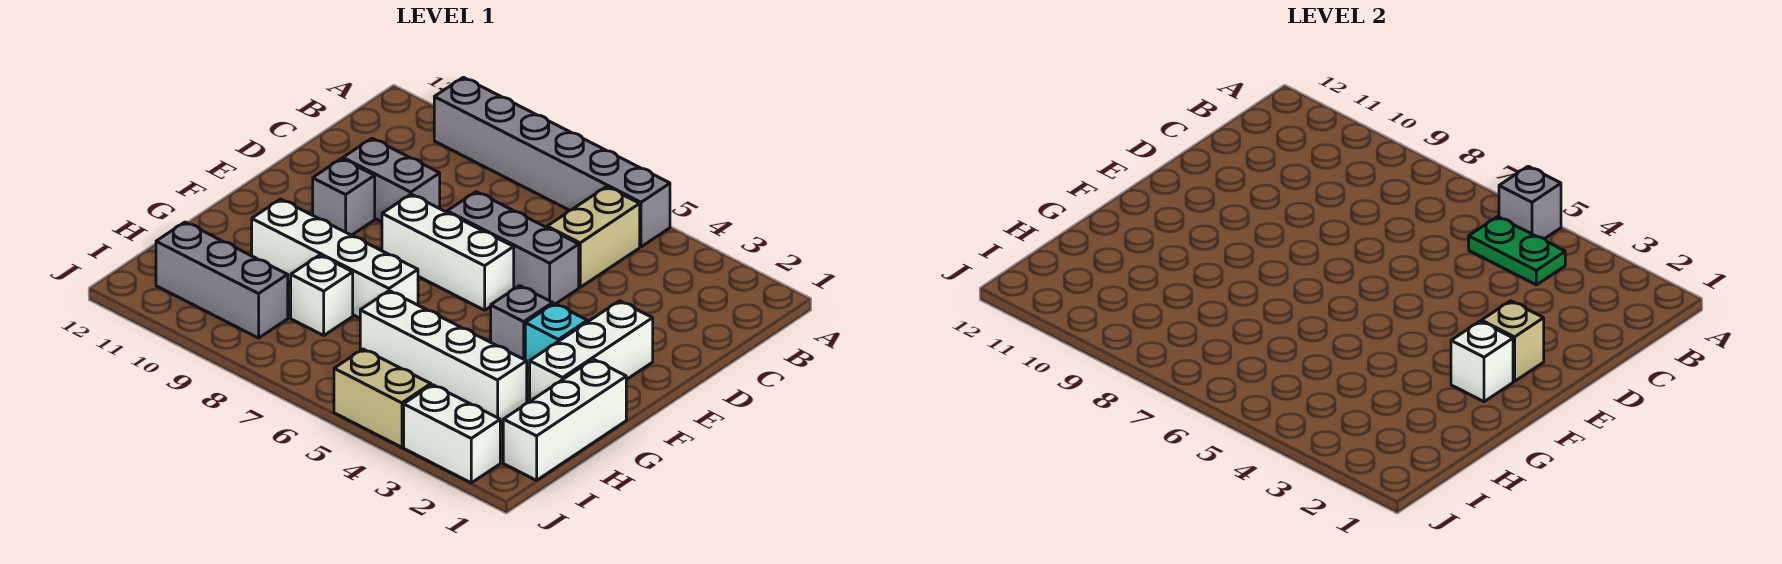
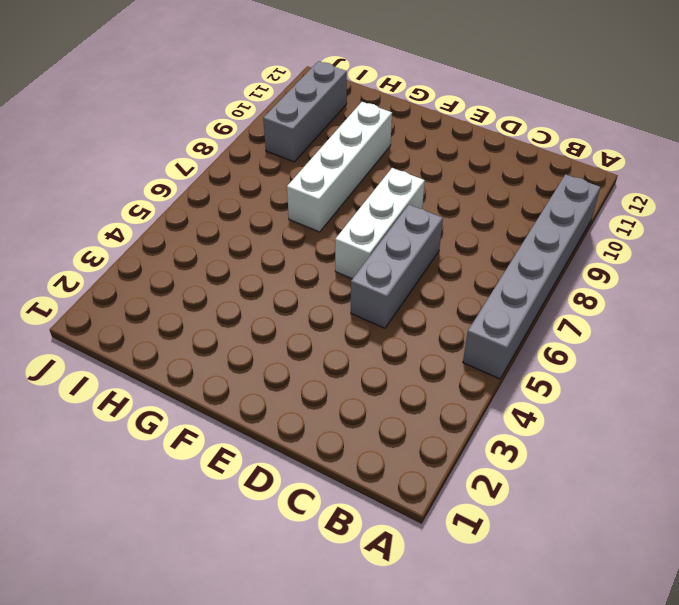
none -> tan brick B5:C5 level 1
none -> grey brick D9:D10 level 1
none -> white brick E2:G2 level 1

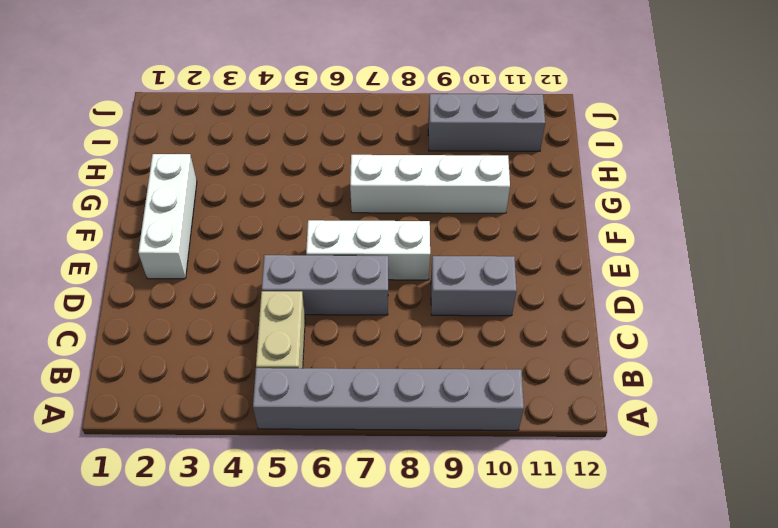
none -> grey brick E10 level 1
none -> cyan brick F3 level 1
none -> grey brick F4 level 1

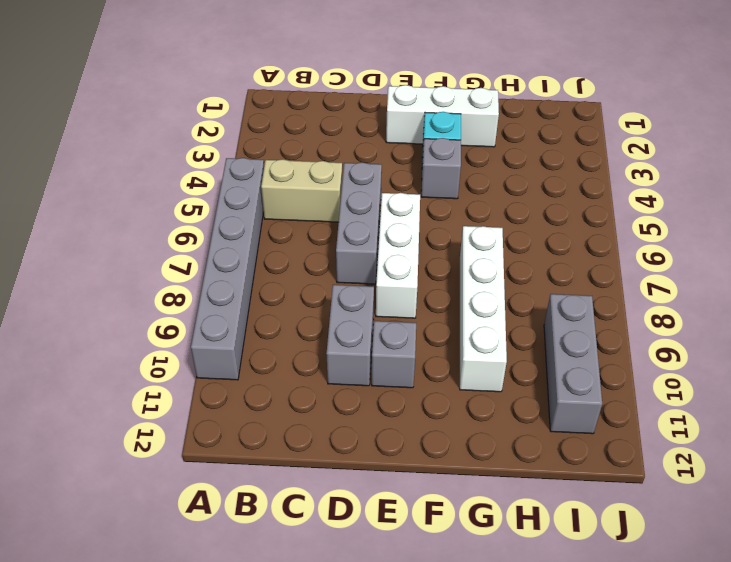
none -> white brick G1:I1 level 1
none -> white brick H3:H6 level 1
none -> white brick H8 level 1

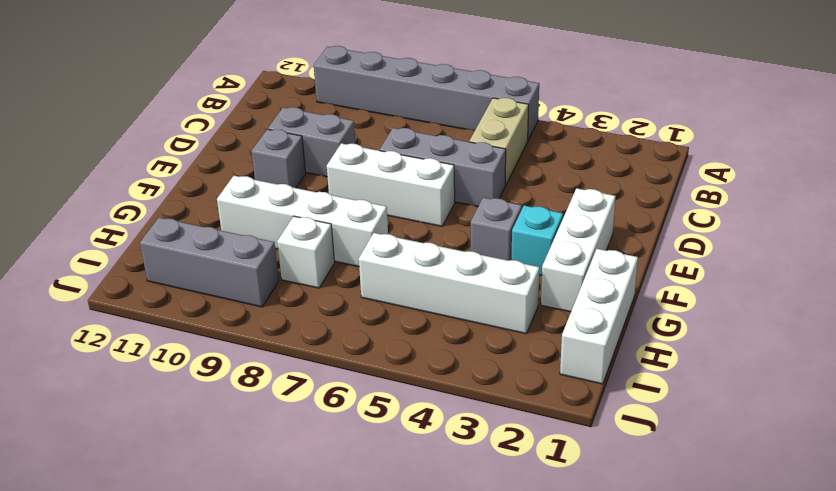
none -> white brick J2:J3 level 1
none -> tan brick J4:J5 level 1
none -> grey brick A5 level 2

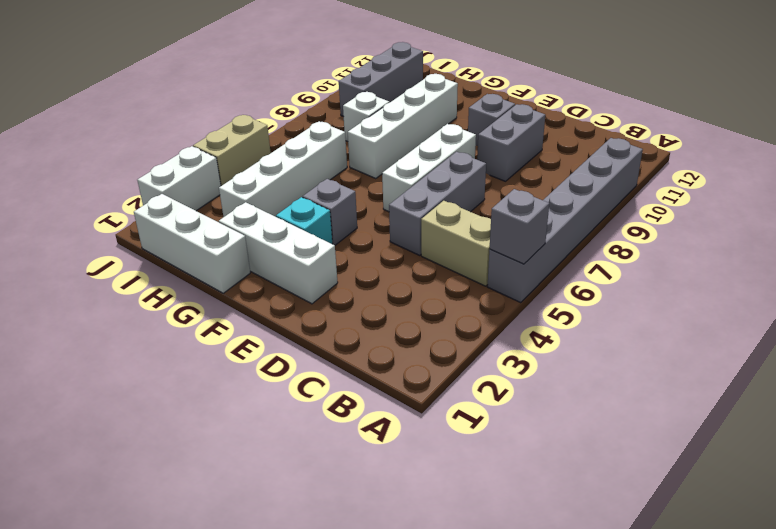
none -> green plate B4:B5 level 2
none -> tan brick E2 level 2
none -> white brick F2 level 2

